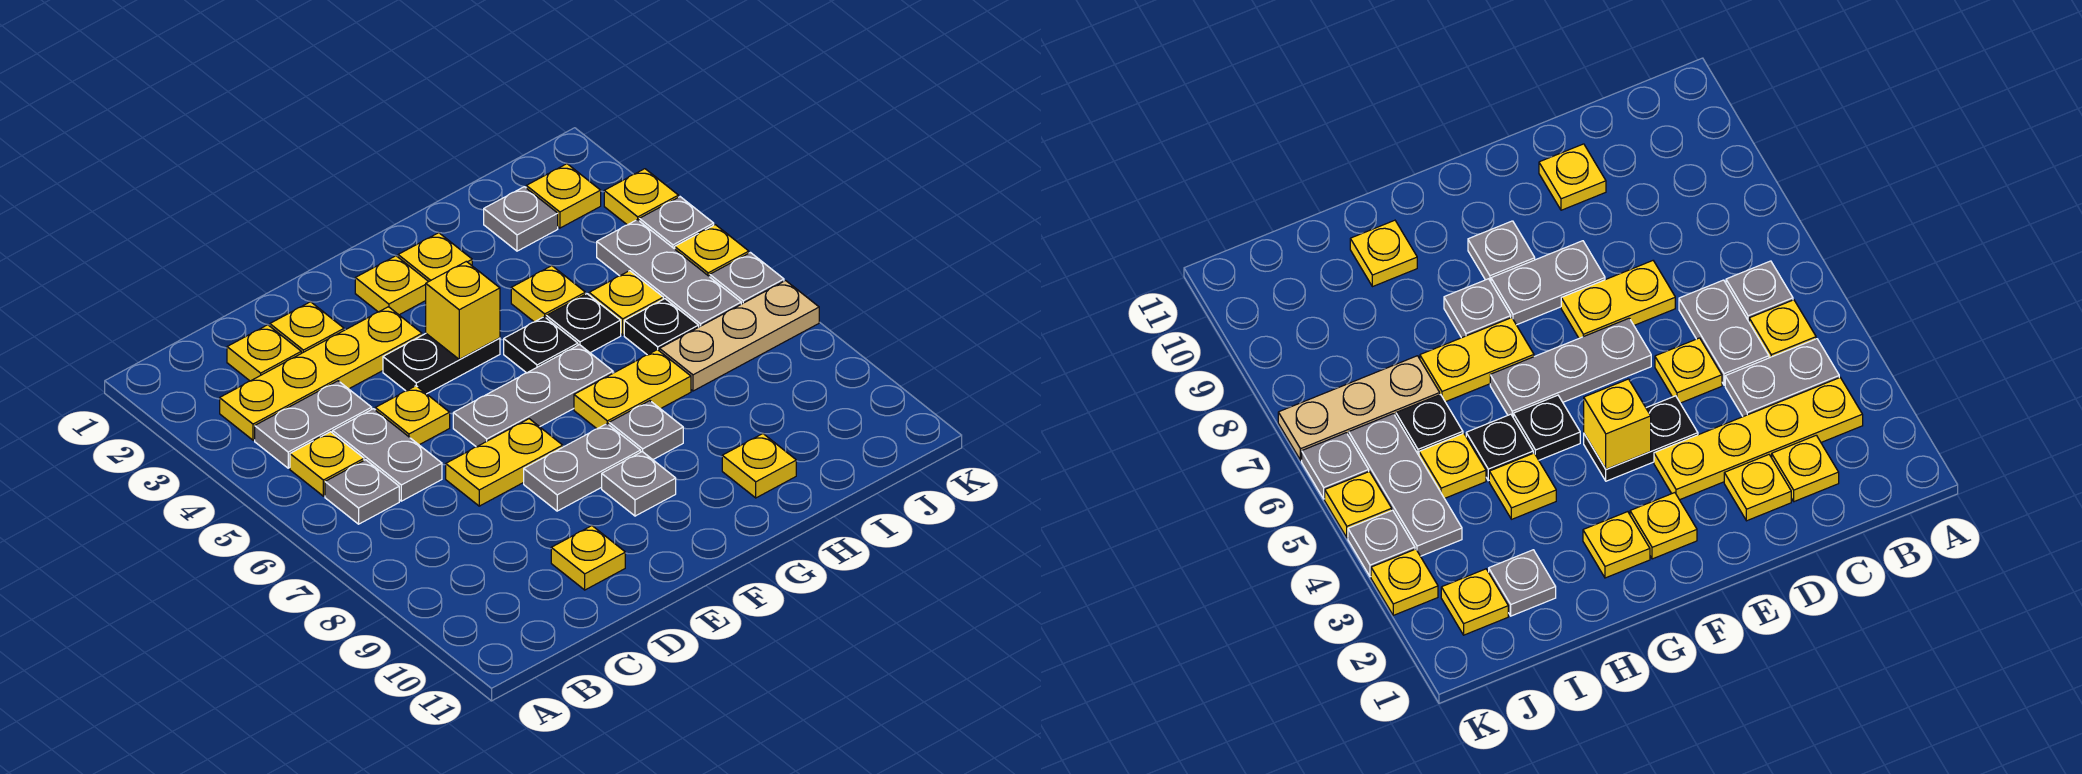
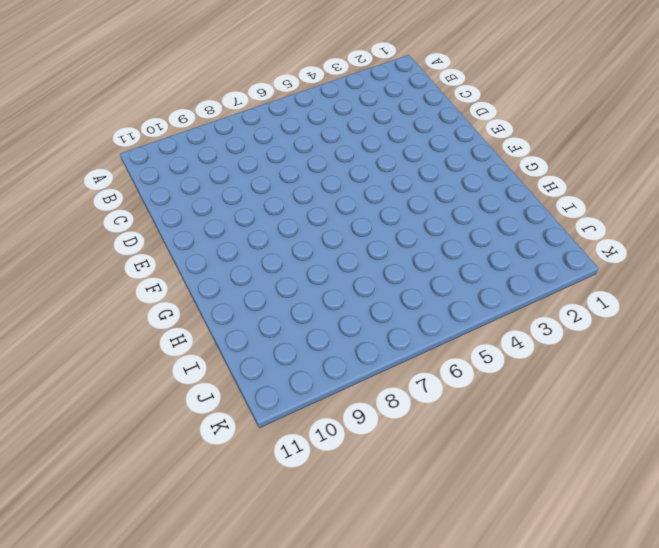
none -> yellow plate B3:E3 level 1
none -> grey plate B4:C4 level 1
none -> yellow plate B5 level 1
none -> grey plate B6 level 1

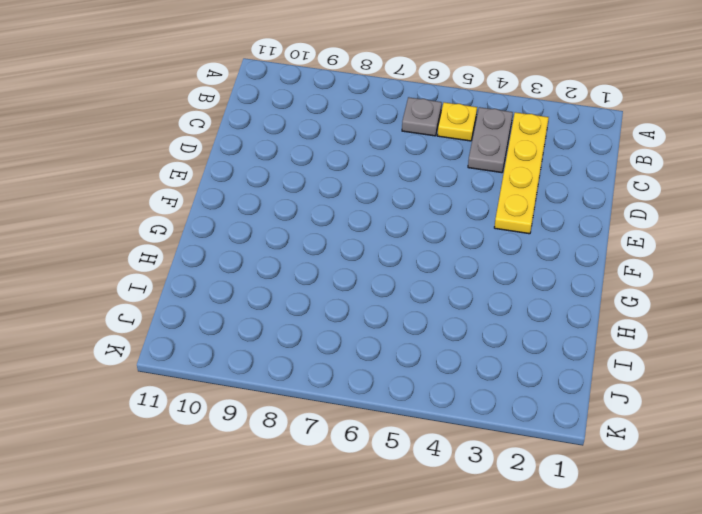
none -> yellow plate C2 level 1
none -> grey plate C5:C6 level 1
none -> yellow plate D2 level 1
none -> yellow plate D5 level 1

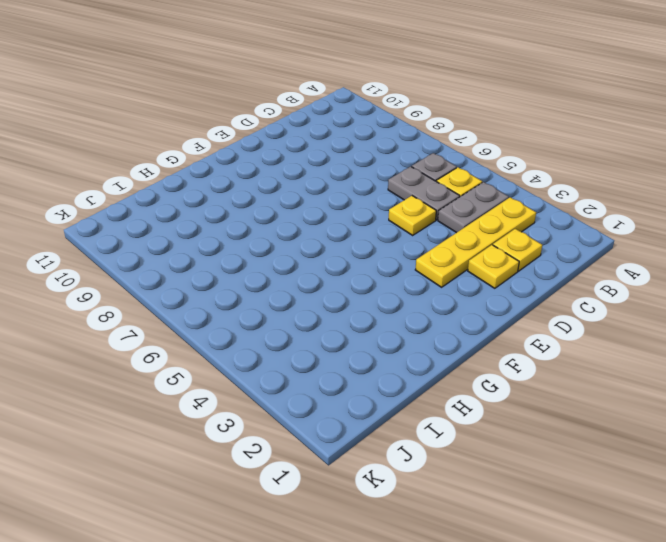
none -> yellow plate D7:E7 level 1
none -> yellow plate D10 level 1
none -> black plate E4:F4 level 1
none -> grey plate E6:G6 level 1

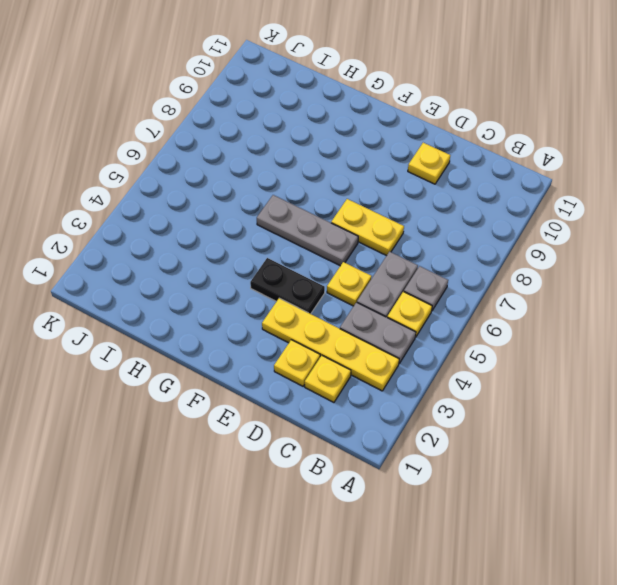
none -> grey plate E8:F8 level 1
none -> yellow plate F2 level 1
none -> grey plate F9 level 1
none -> yellow plate G2 level 1

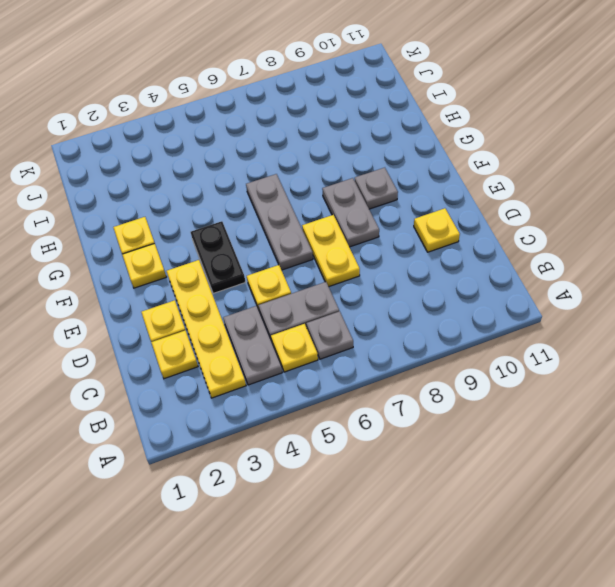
none -> black plate G5 level 1
none -> yellow plate G7:H7 level 1
none -> grey plate G8 level 1
none -> yellow plate H4 level 1

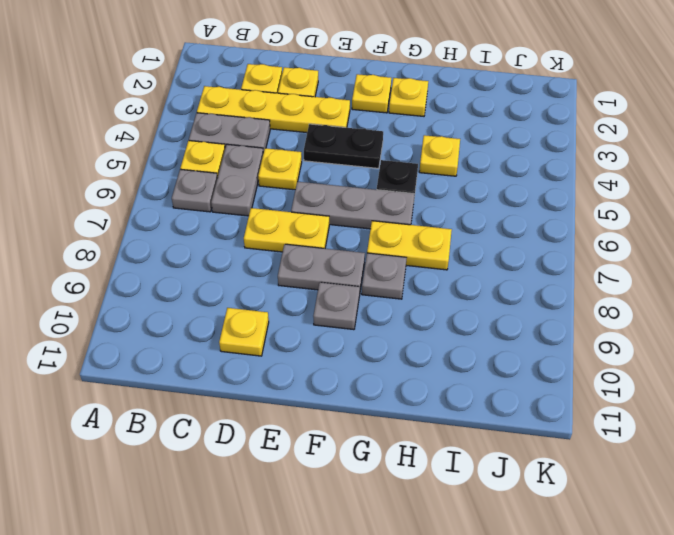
none -> black plate H5 level 1
none -> yellow plate H10 level 1
none -> grey plate I2 level 1
none -> yellow plate I5 level 1

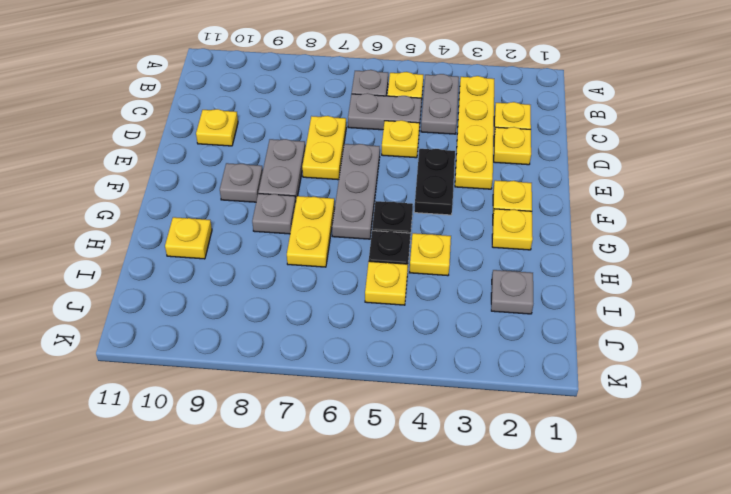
none -> black plate I6 level 1
none -> tan plate I7:K7 level 1
none -> yellow plate J2 level 1
none -> grey plate J4:J6 level 1

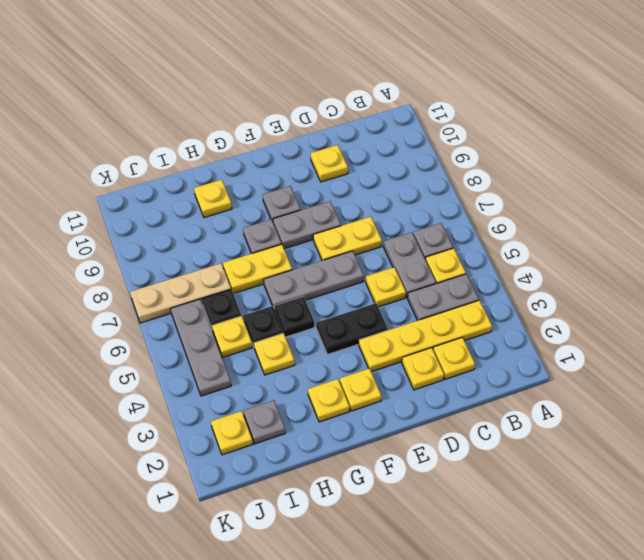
none -> yellow plate K3 level 1
none -> grey plate K4 level 1
none -> yellow plate K5 level 1
none -> grey plate K6 level 1

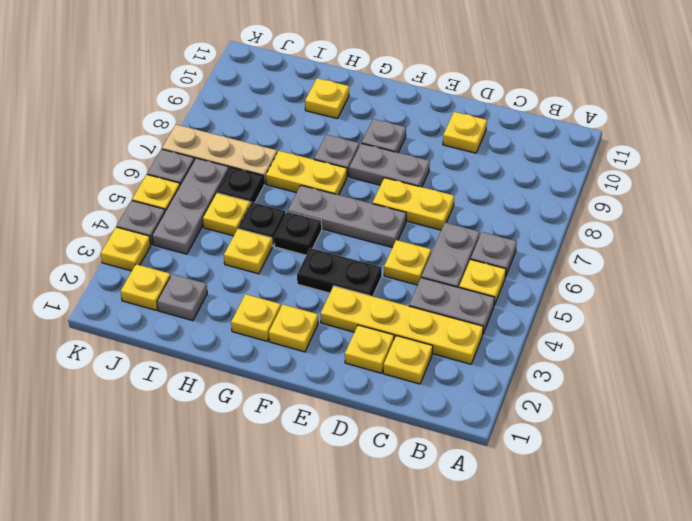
none -> yellow brick F4 level 2

